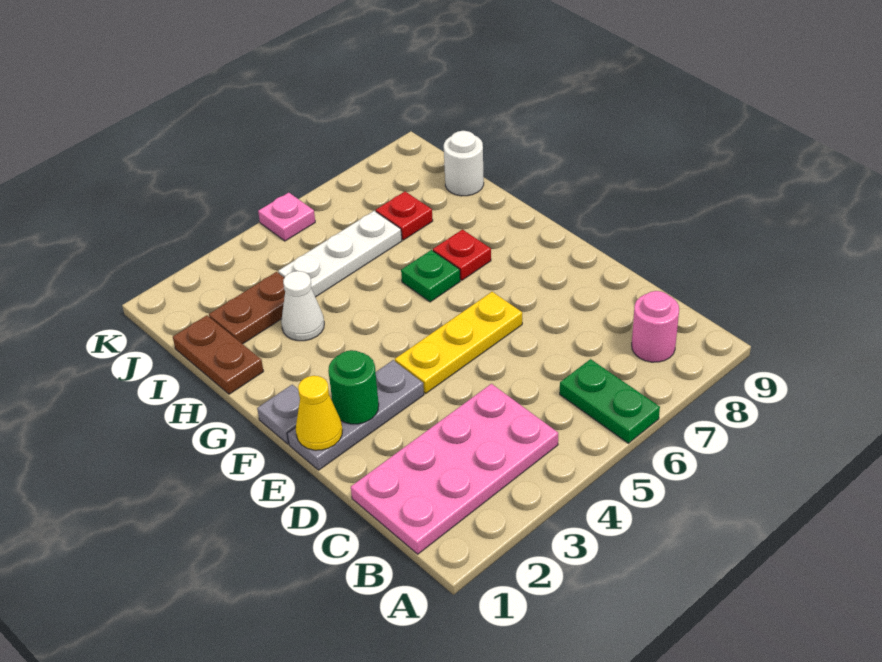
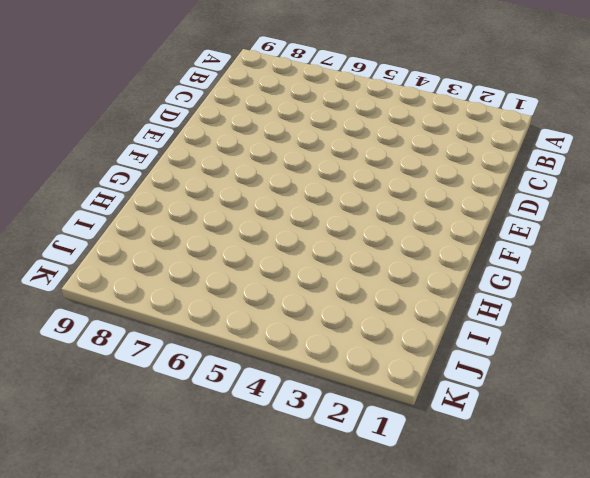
none -> green plate A6:B6 level 1
none -> pink plate B1:C4 level 1
none -> pink round brick B8 level 1

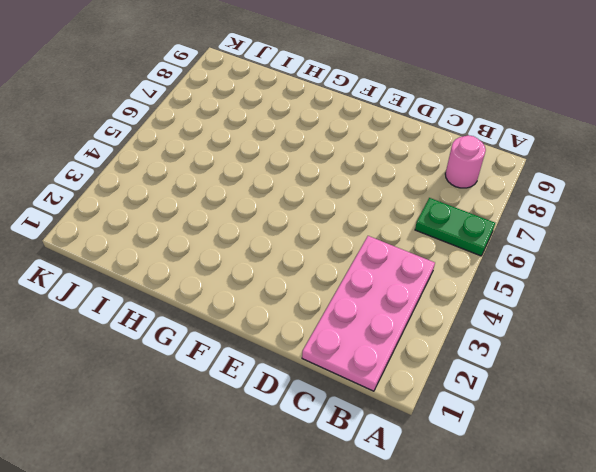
none -> grey plate E1:E3 level 1
none -> yellow plate E4:E6 level 1
none -> grey plate F1 level 1

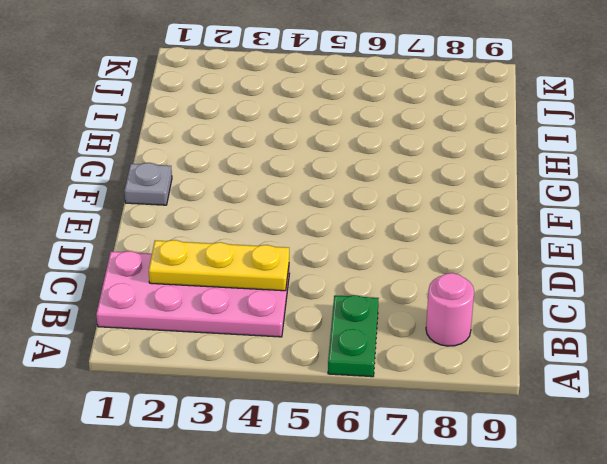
yellow plate C2:C4 level 2 -> yellow plate E4:E6 level 1
none -> grey plate E1:E3 level 1
none -> green plate G6 level 1
none -> red plate G7 level 1

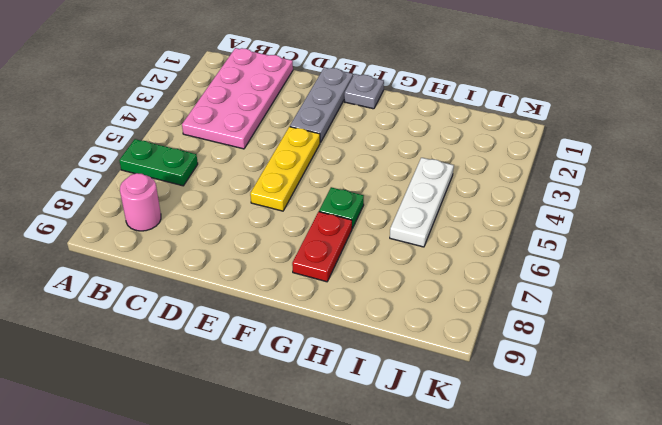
red plate G7:G8 level 1 -> red plate G7 level 1
none -> brown plate H1:I1 level 1
none -> white cone H3 level 1
none -> brown plate I2:I3 level 1

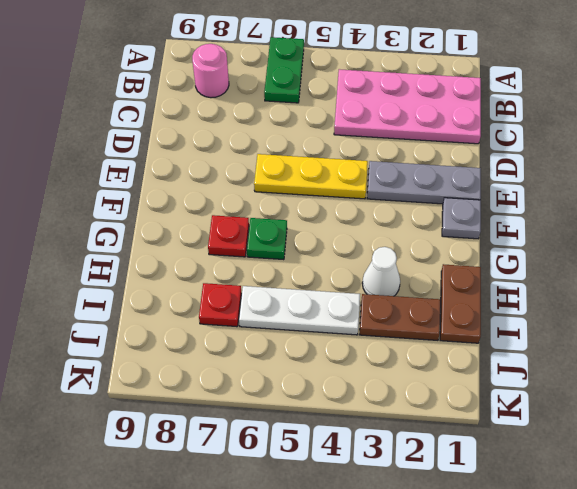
none -> white round brick I9 level 1
none -> pink plate K5 level 1
none -> yellow cone E1 level 2

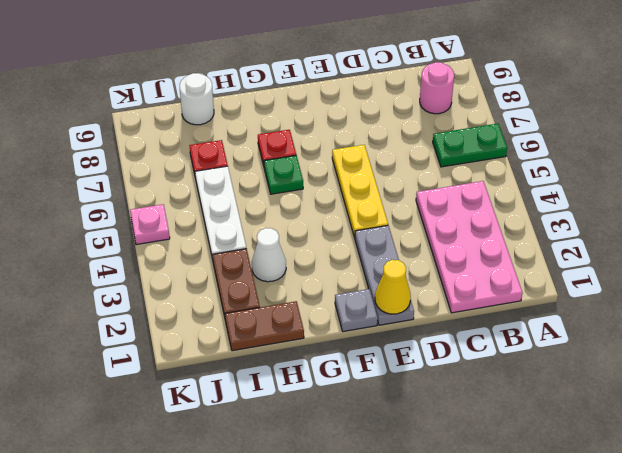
none -> green round brick E2 level 2

